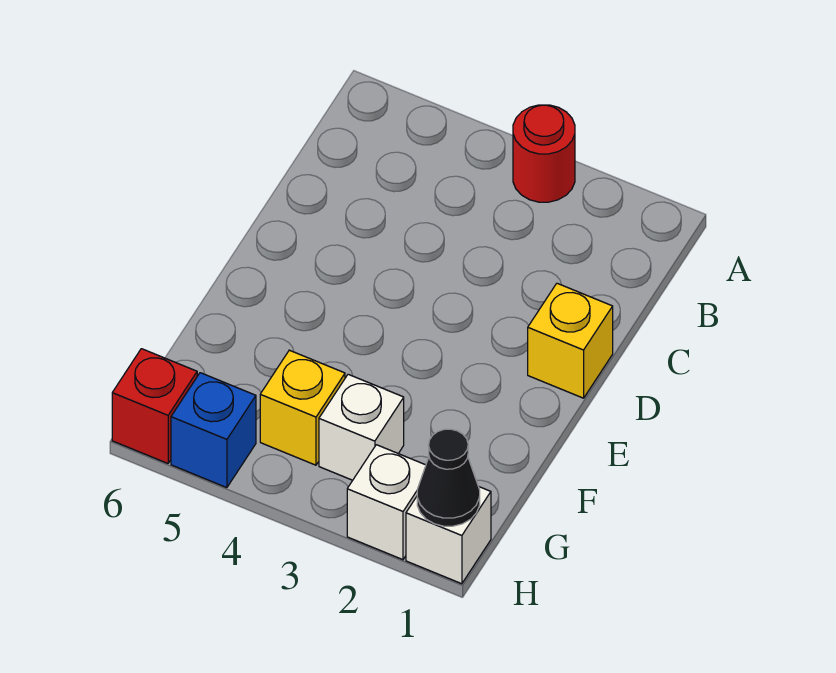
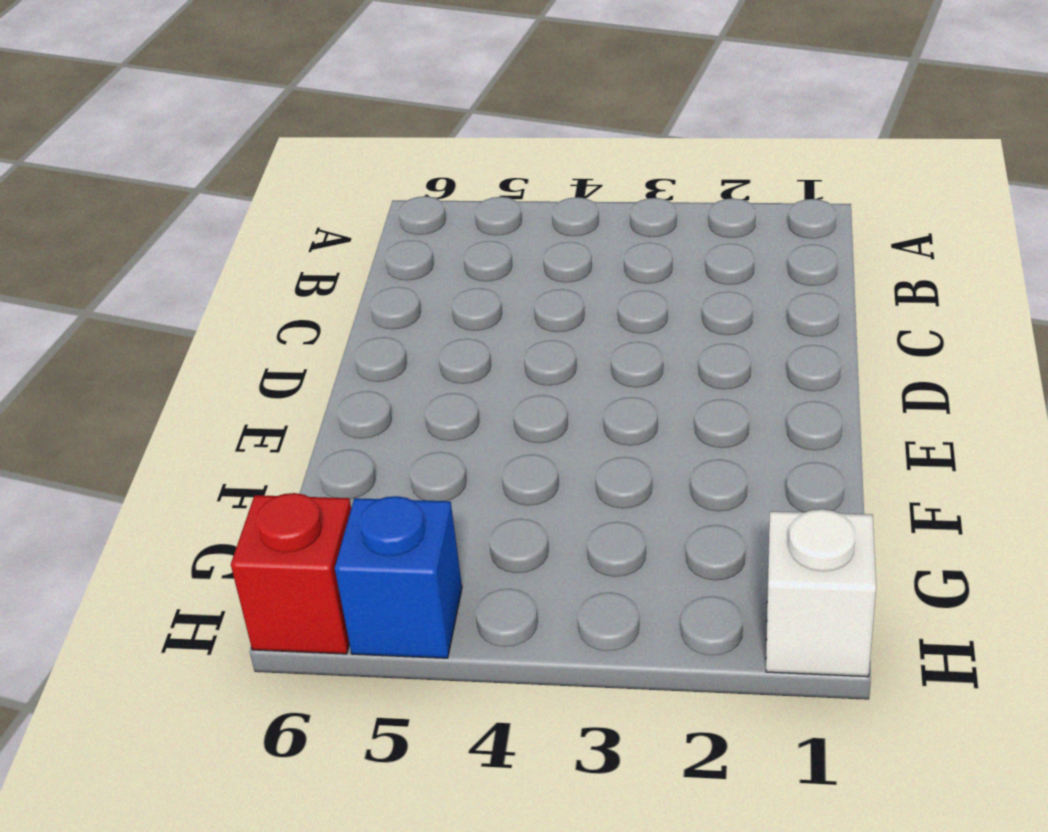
none -> red round brick A3 level 1
none -> yellow brick D1 level 1

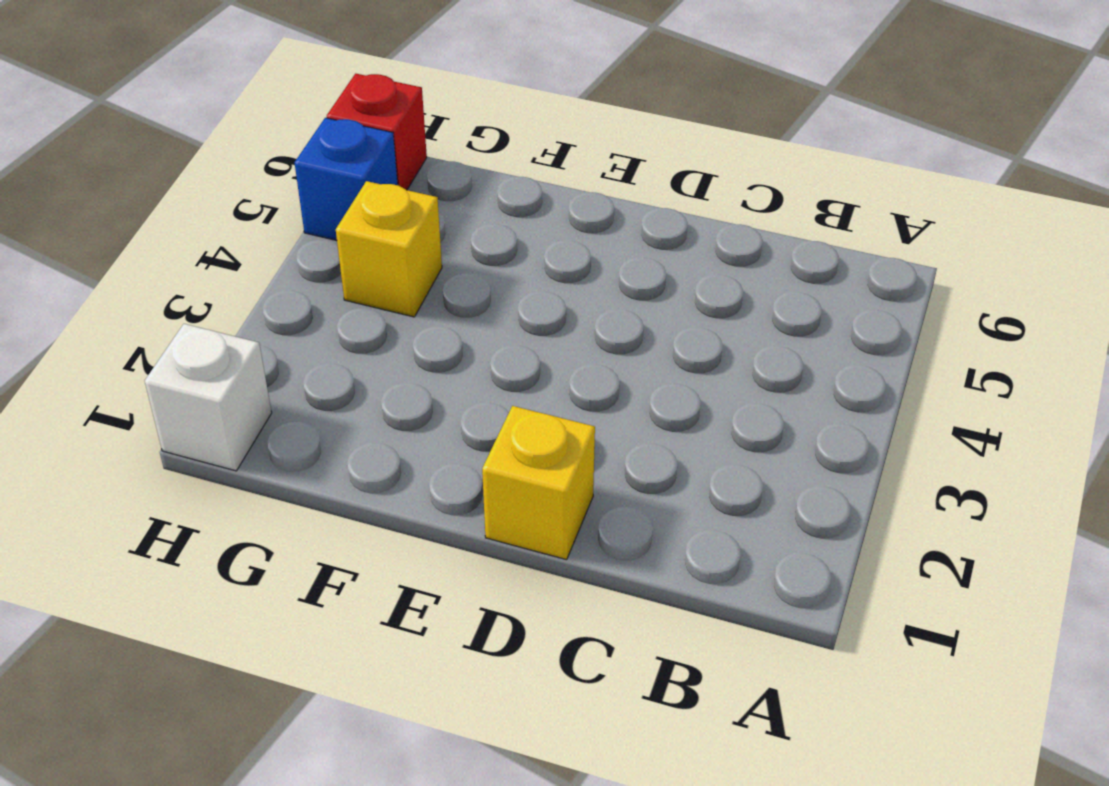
none -> red round brick A3 level 1
none -> white brick G3 level 1

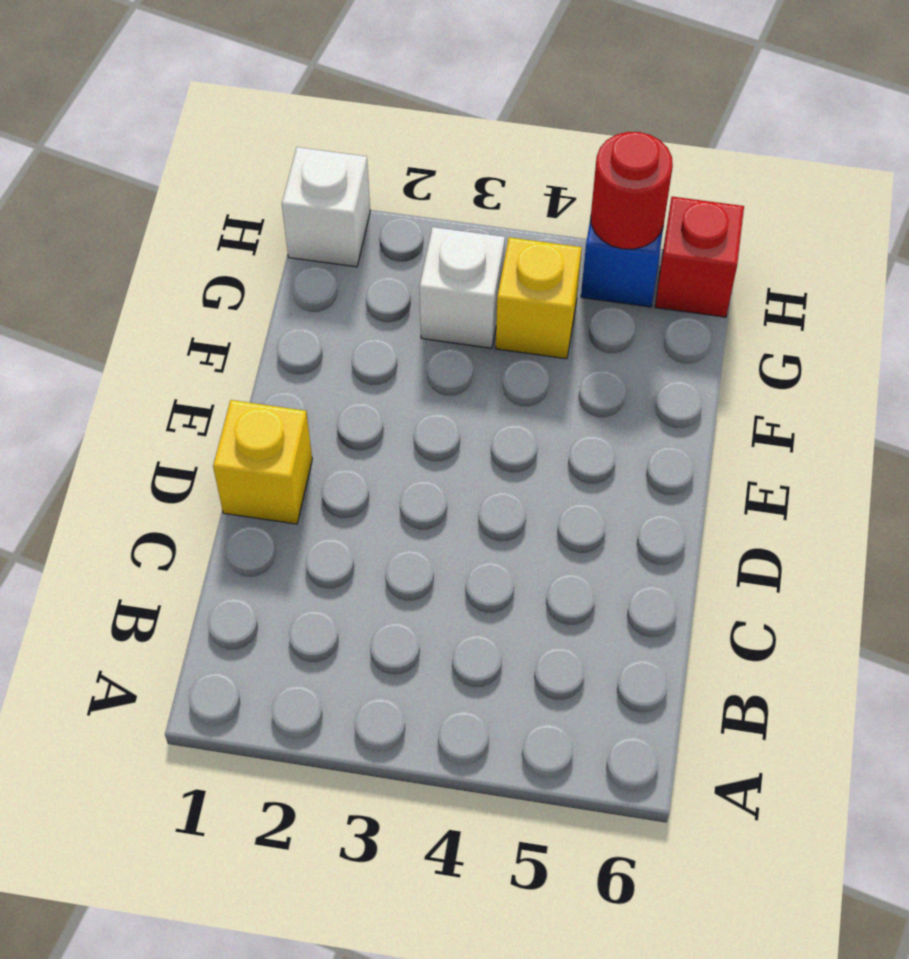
red round brick H5 level 2 -> red round brick A3 level 1
none -> white brick H2 level 1
none -> black cone H1 level 2

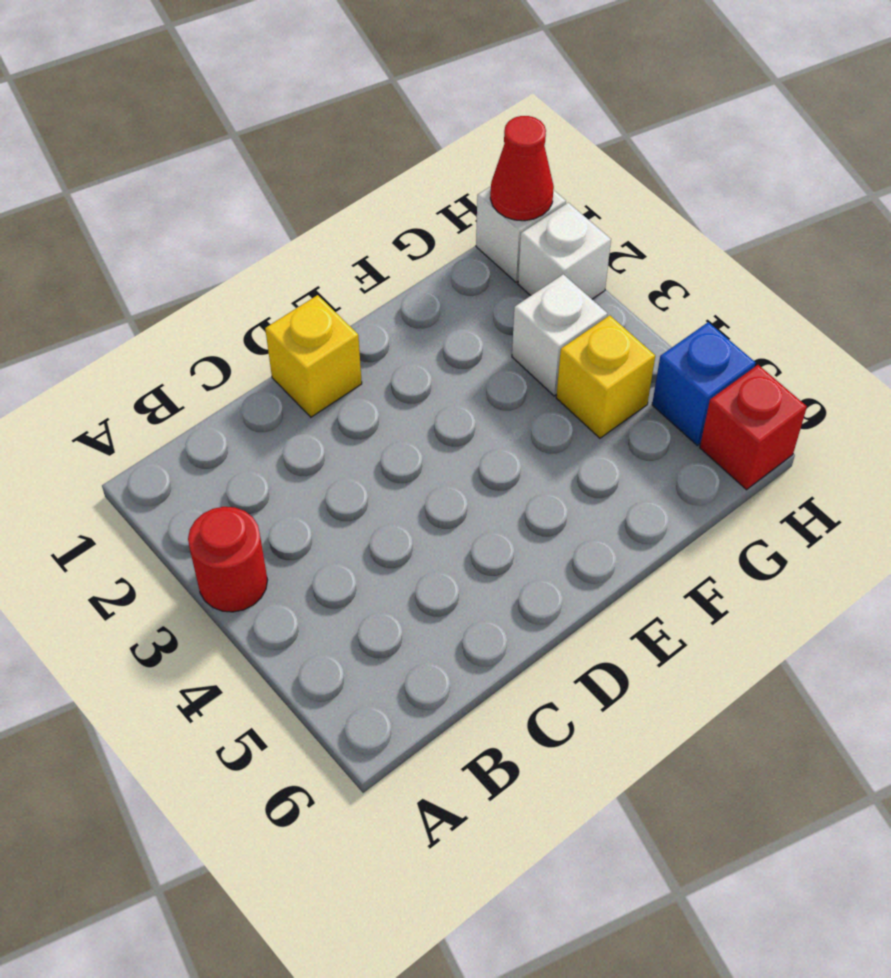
red cone H1 level 2 -> black cone H1 level 2

